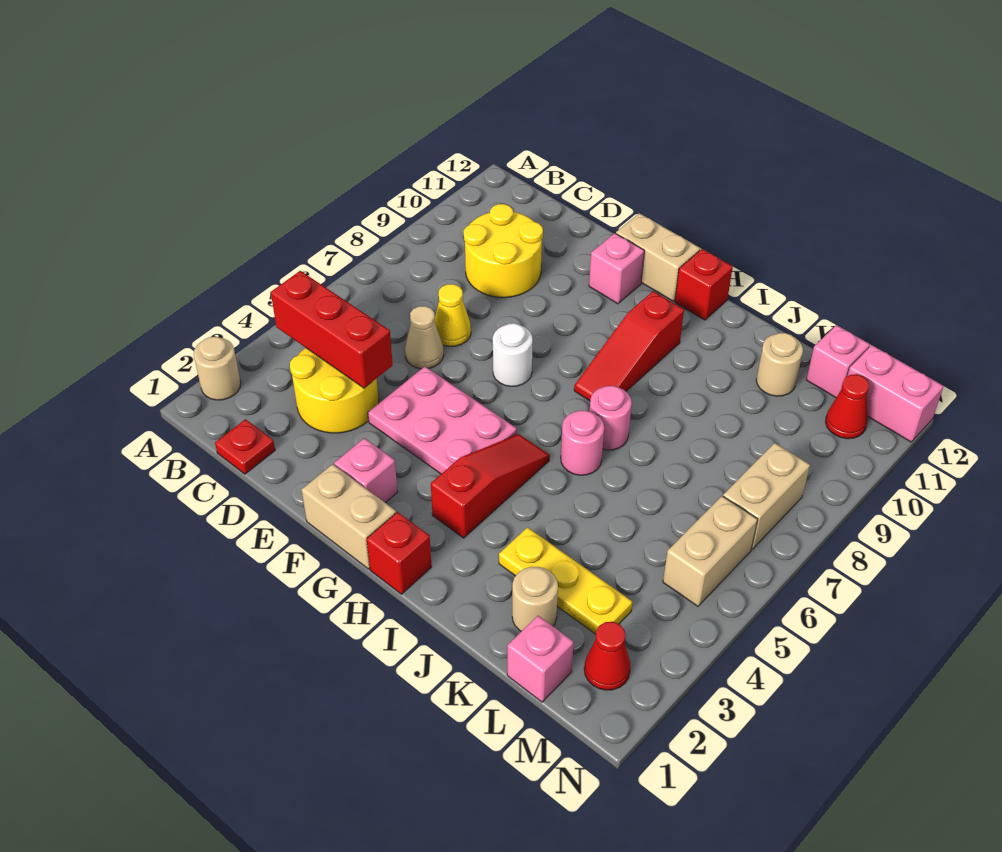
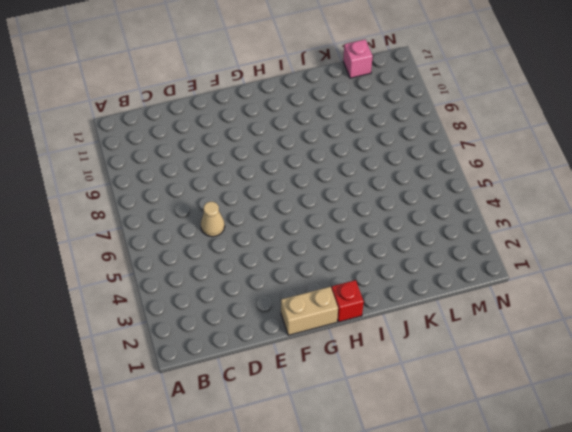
none -> tan round brick A2 level 1
none -> red plate C1 level 1
none -> yellow round brick C3:D4 level 1

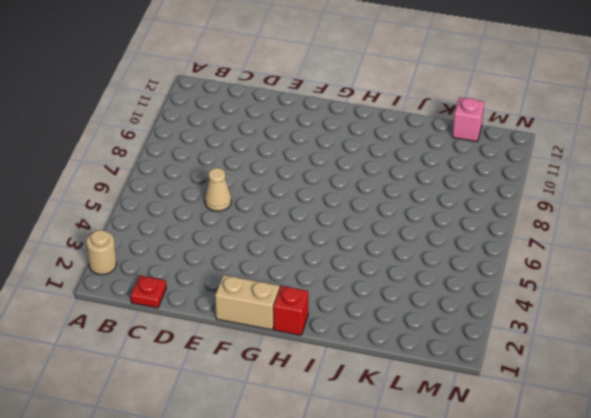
none -> yellow round brick C3:D4 level 1
none -> yellow round brick C9:D10 level 1
none -> yellow cone D7 level 1

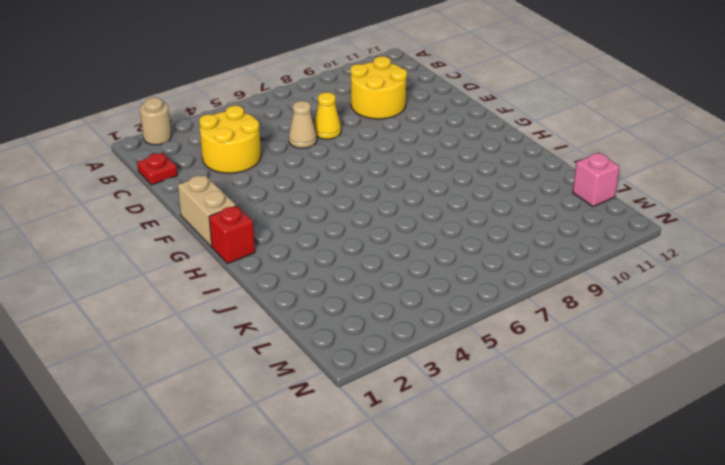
none -> pink plate E4:G5 level 1
none -> pink brick F2 level 1
none -> white round brick F7 level 1

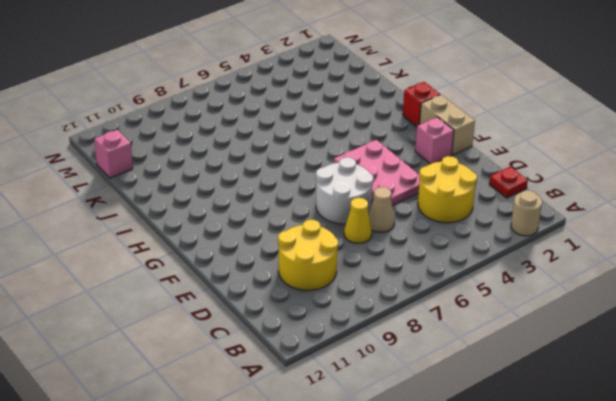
white round brick E6:F7 level 1 -> white round brick F7 level 1
none -> pink brick F11 level 1
none -> tan brick F12:G12 level 1
none -> red slope H3:H5 level 1 top 3

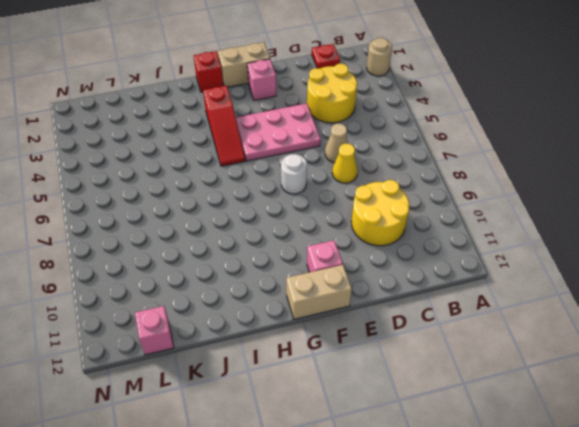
none -> red slope H8:H10 level 1 top 10
none -> red brick H12 level 1
none -> pink round brick I6 level 1

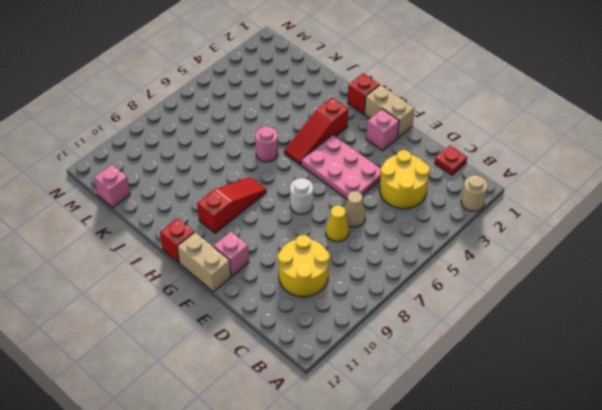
none -> pink round brick I7 level 1
none -> yellow plate J3:L3 level 1
none -> tan round brick K2 level 1

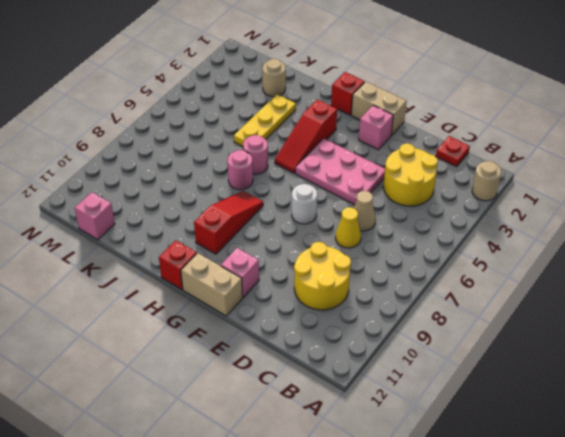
yellow plate J3:J5 level 1 -> yellow plate J3:L3 level 1
none -> tan round brick K11 level 1
none -> pink brick L1 level 1
none -> red cone M2 level 1

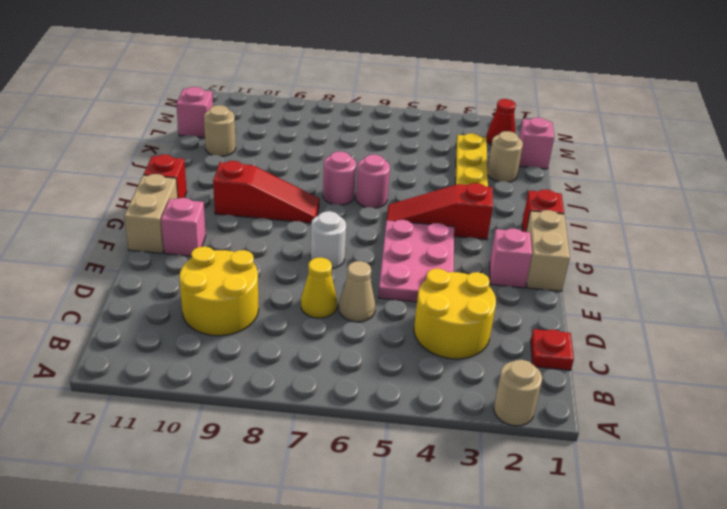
none -> tan brick M5:M6 level 1
none -> tan brick M7:M8 level 1
none -> red cone M11 level 1

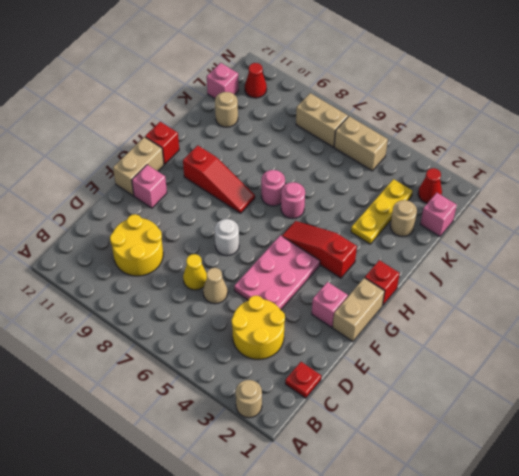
none -> pink brick M12:N12 level 1
none -> red brick B4:D4 level 2

